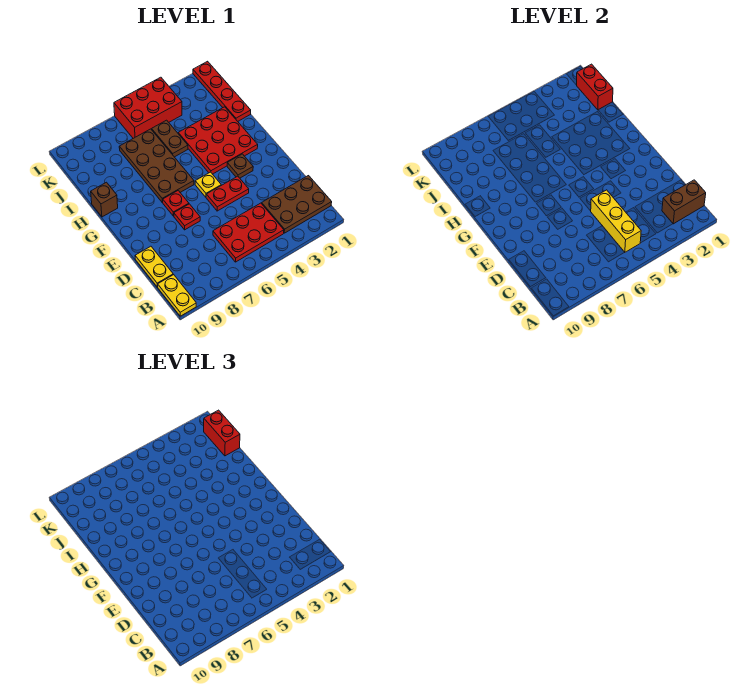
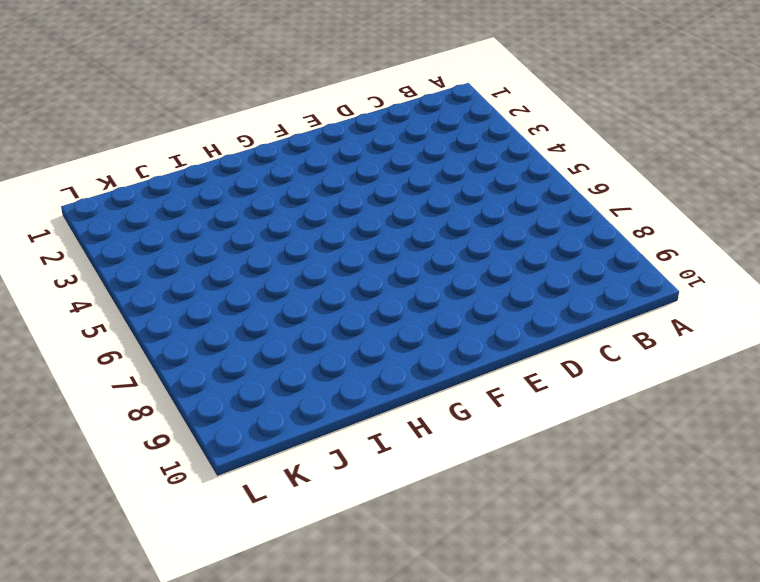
none -> yellow plate A10:B10 level 1
none -> brown plate B1:C3 level 1
none -> red plate B4:C6 level 1

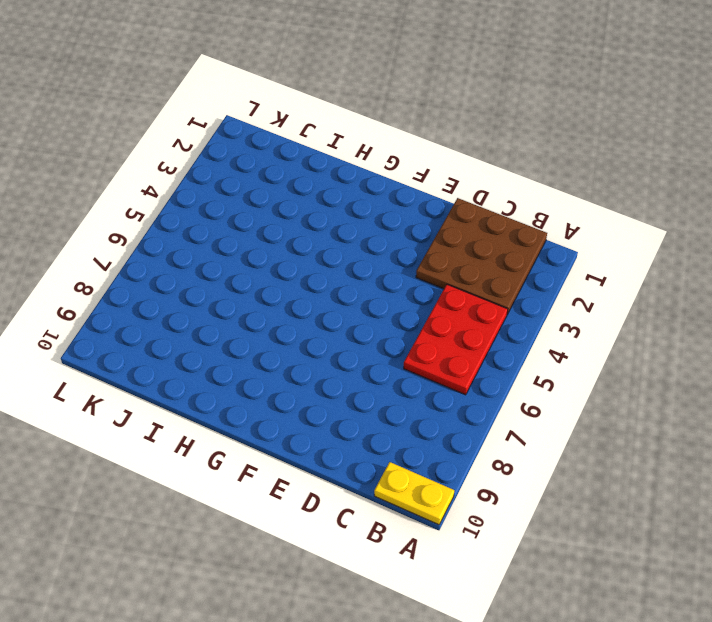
brown plate B1:D3 level 1 -> brown plate B1:C3 level 1
none -> yellow plate C10:D10 level 1
none -> red plate E4:E5 level 1
none -> red plate E7 level 1

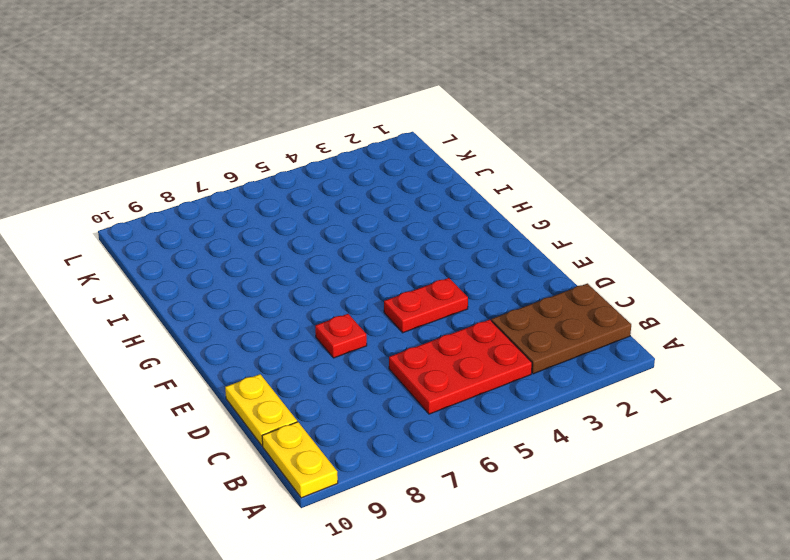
none -> brown plate F3 level 1
none -> yellow plate F5 level 1
none -> red plate F7 level 1

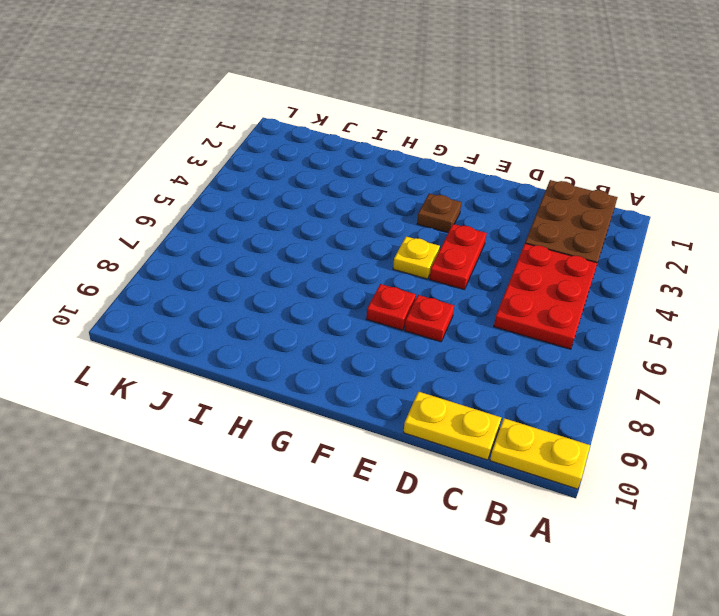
none -> red plate G2:I4 level 1
none -> brown plate G6:J7 level 1
none -> brown brick H10 level 1

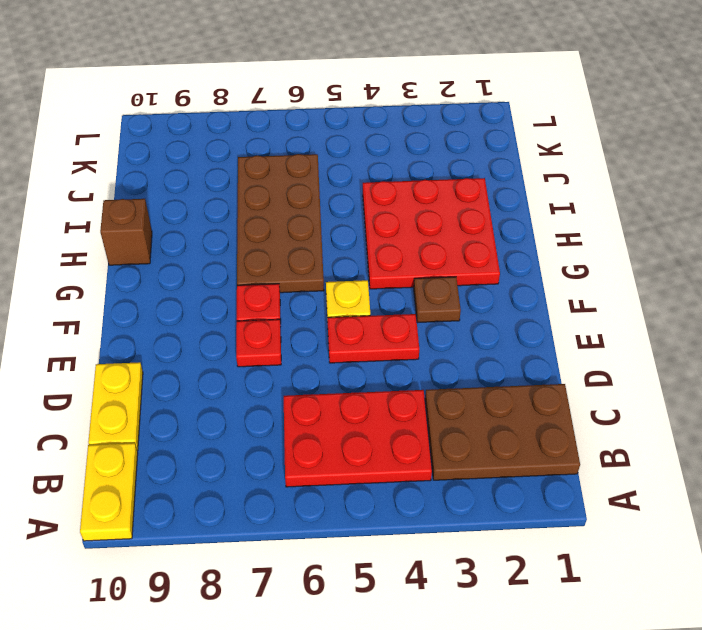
none -> red plate I1:L1 level 1
none -> brown plate I5:J5 level 1
none -> red brick K4:L6 level 1

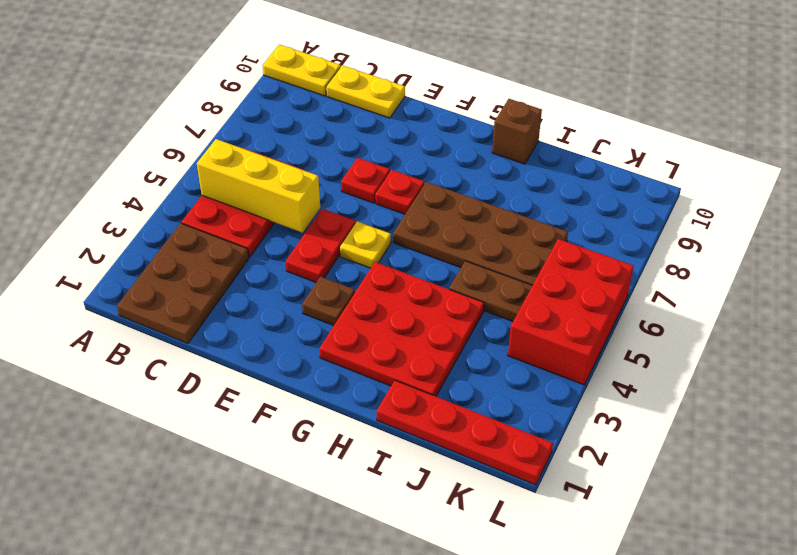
none -> brown brick B1:B2 level 2
none -> red brick J1:K1 level 2
none -> red brick J1:K1 level 3

